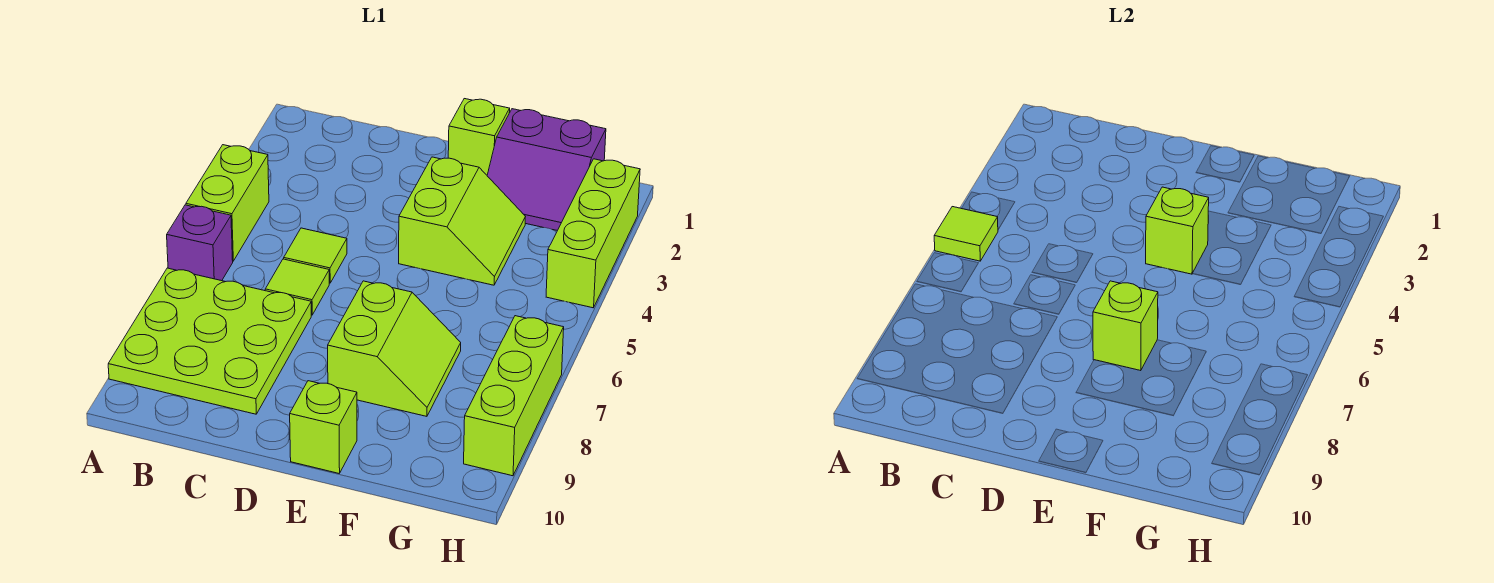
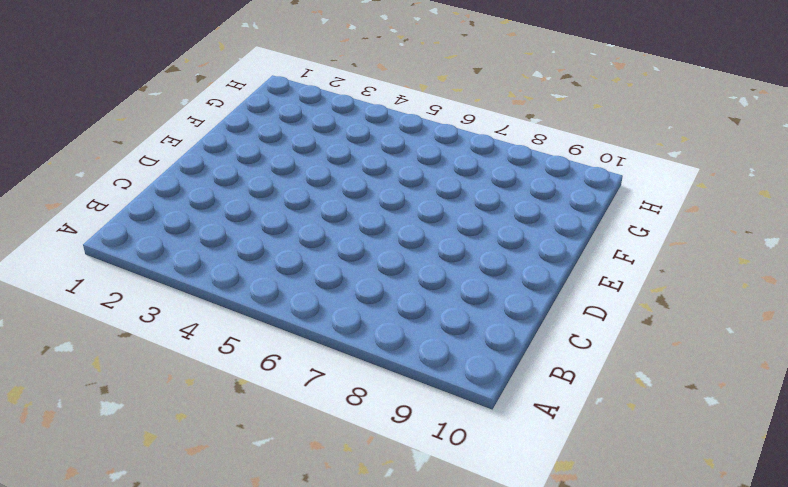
none -> lime brick A4:A5 level 1
none -> purple brick A6 level 1
none -> lime plate A7:C9 level 1

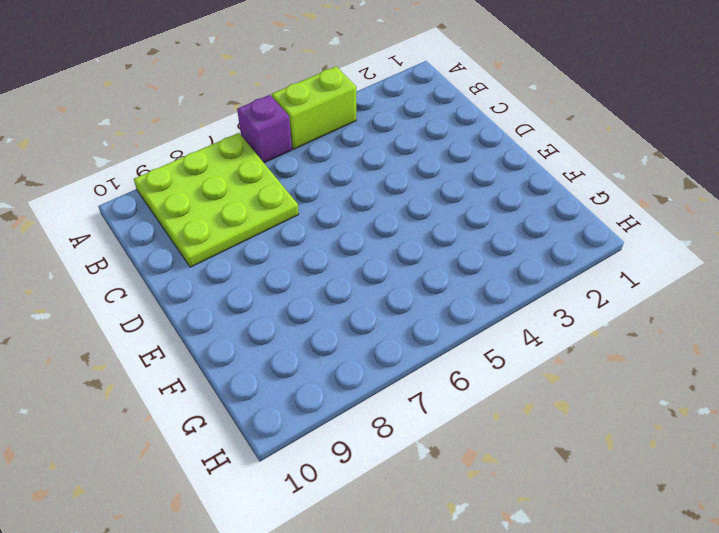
none -> lime tile C5 level 1
none -> lime tile C6 level 1
none -> lime brick E1 level 1

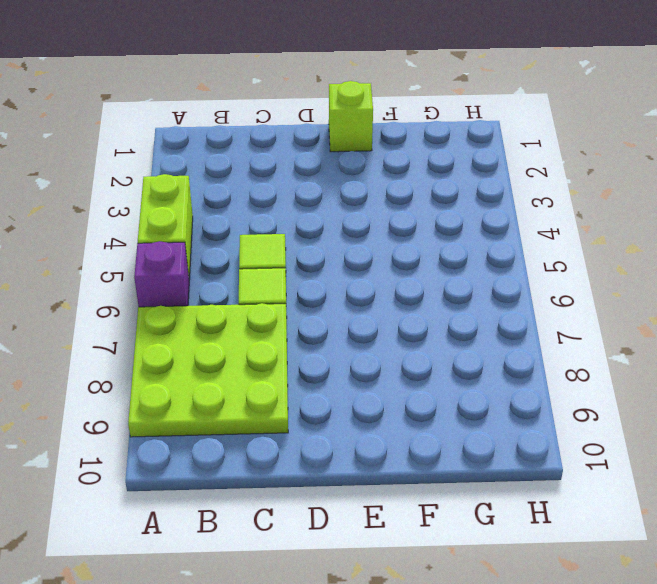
none -> lime slope E3:F4 level 1 top E
none -> lime slope E7:F8 level 1 top E
none -> lime brick E10 level 1

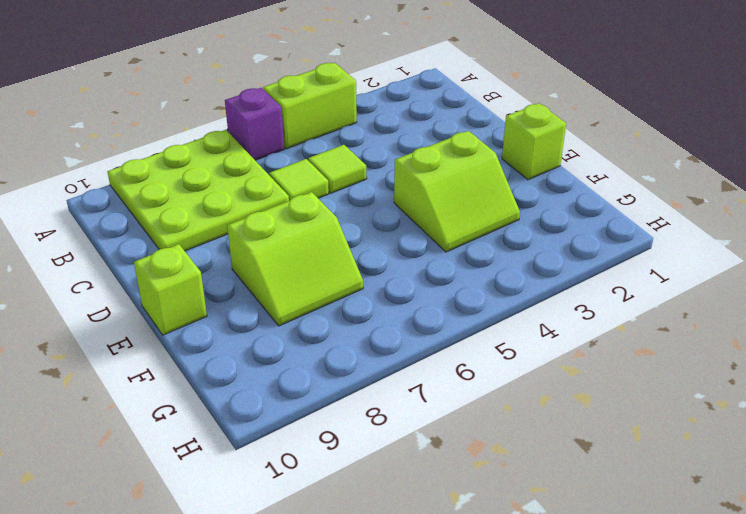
none -> purple slope F1:G2 level 1 top 1
none -> lime brick H2:H4 level 1
none -> lime brick H7:H9 level 1

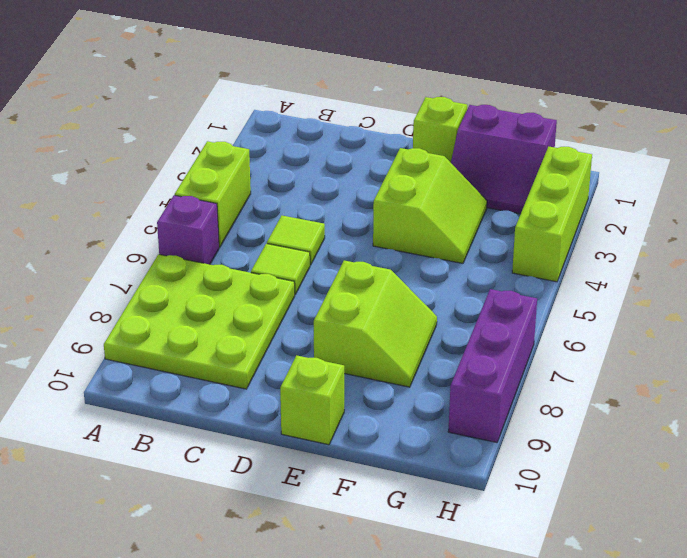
purple brick H7:H9 level 1 -> lime brick H7:H9 level 1
none -> lime tile A5 level 2
none -> lime brick E4 level 2
none -> lime brick E7 level 2

